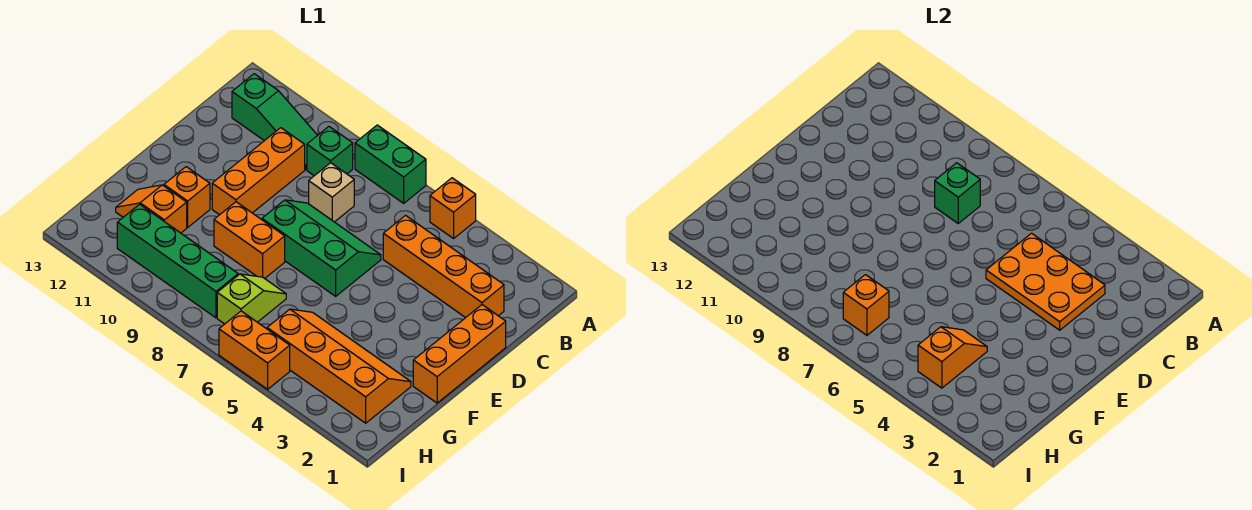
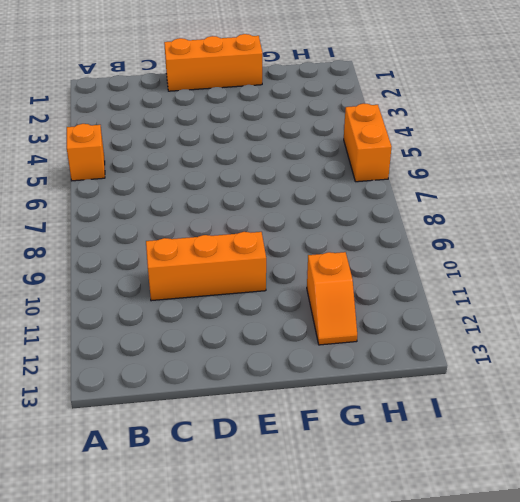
none -> green brick A7:A8 level 1
none -> green brick B9 level 1
none -> green slope B10:B12 level 1 top 12

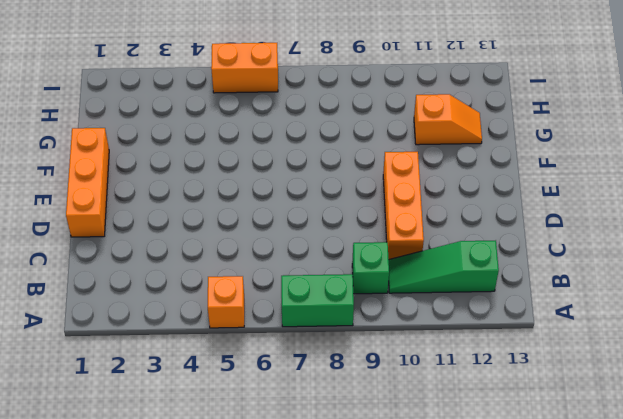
none -> orange brick C2:C5 level 1
none -> tan brick C8 level 1
none -> green slope D6:E8 level 1 top E

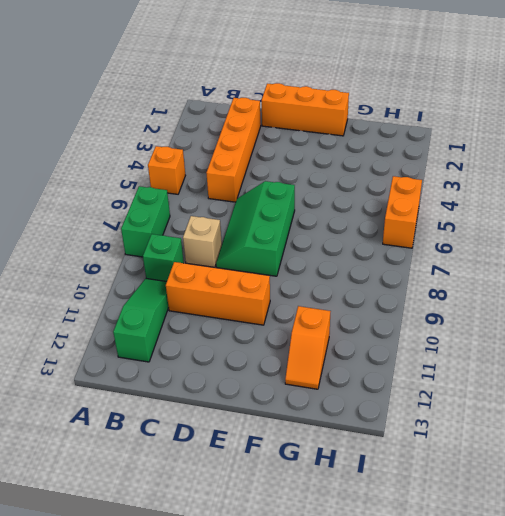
none -> orange brick F8:F9 level 1
none -> orange brick F11 level 1
none -> orange slope G2:H5 level 1 top H

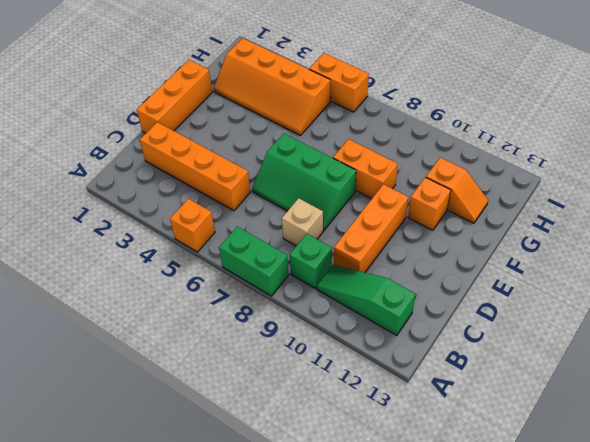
none -> lime slope G7:H7 level 1 top H
none -> green brick H8:H11 level 1
none -> orange plate C3:D5 level 2

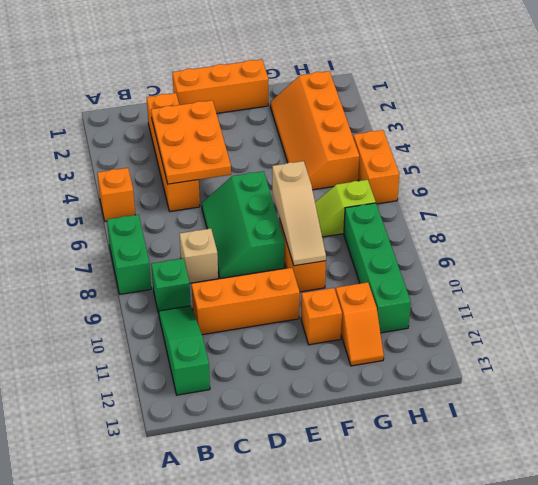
tan slope F7:F9 level 2 top 7 -> none
none -> green brick C8 level 2
none -> orange slope G4:H4 level 2 top H
none -> orange brick H7 level 2

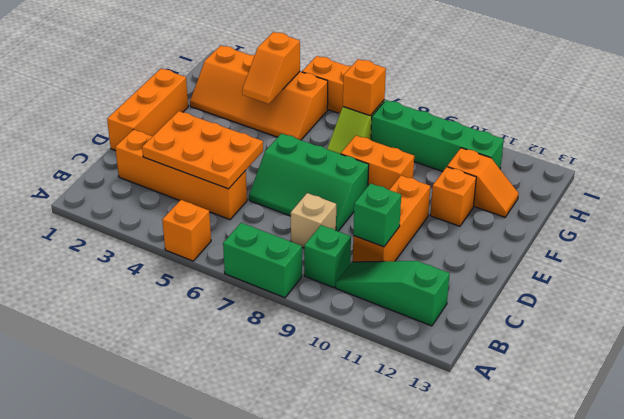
green brick C10 level 2 -> green brick C8 level 2

